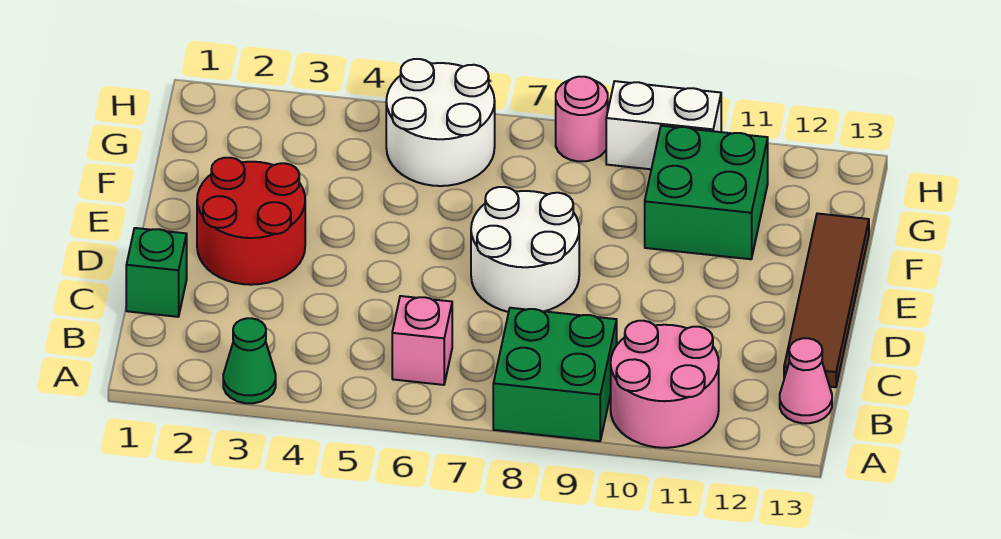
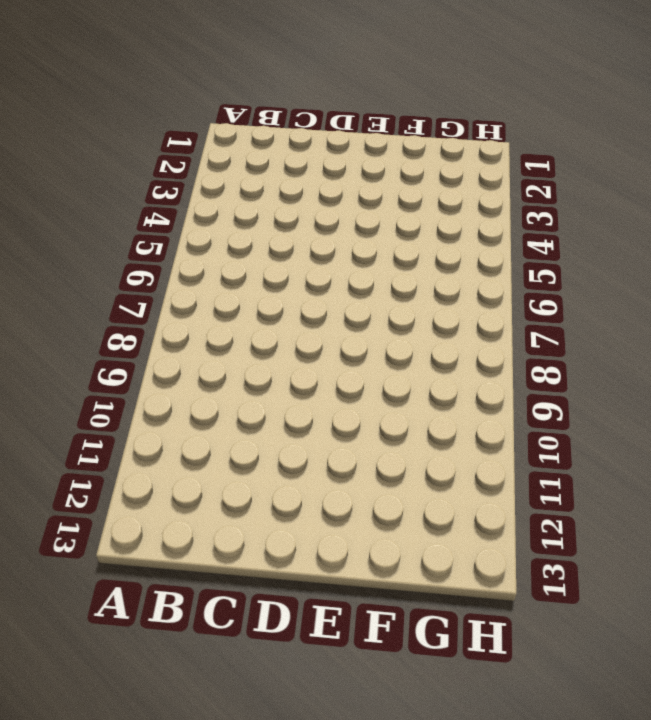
none -> green cone A3 level 1
none -> green brick A8:B9 level 1
none -> pink round brick A10:B11 level 1

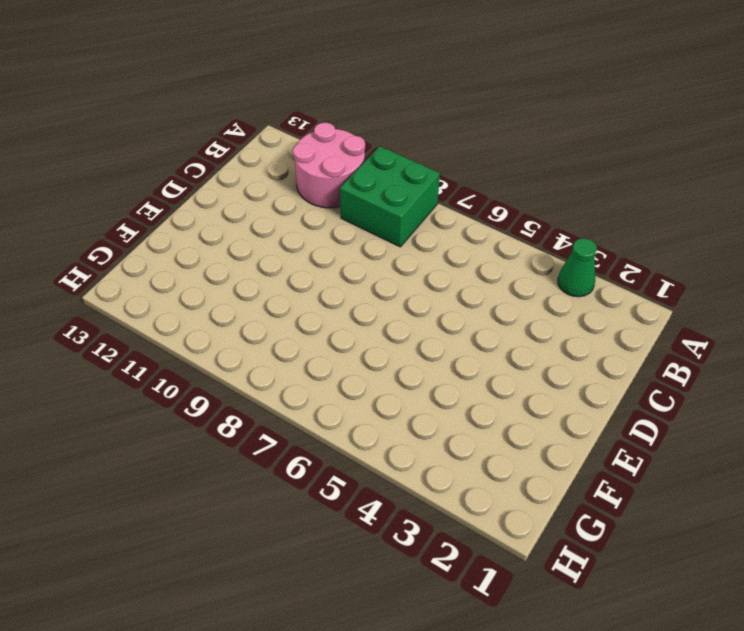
none -> pink brick B6 level 1
none -> pink cone B13 level 1
none -> green brick C1 level 1

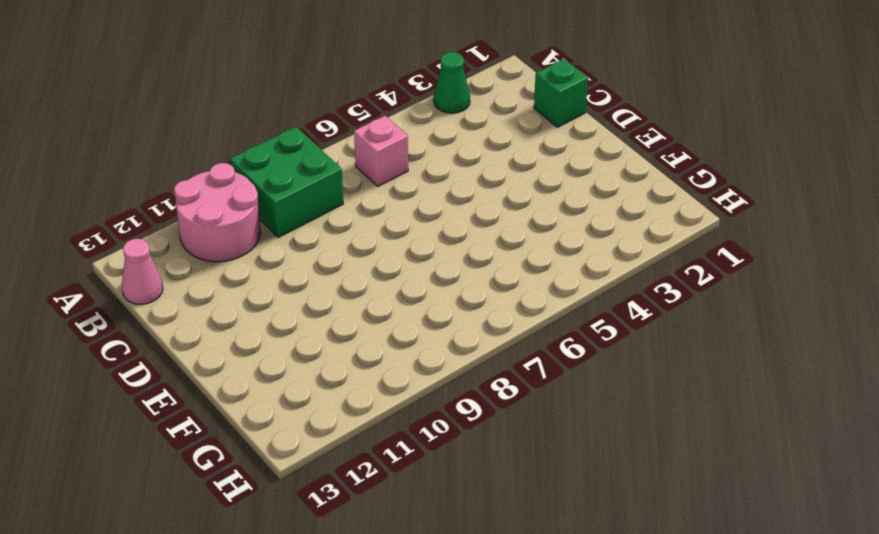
none -> brown tile C13:F13 level 1
none -> red round brick D2:E3 level 1
none -> white round brick D7:E8 level 1

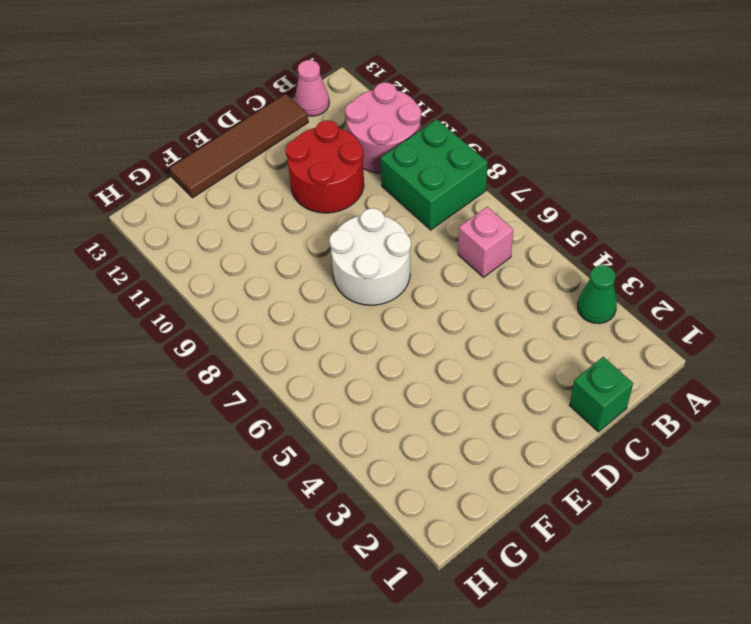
red round brick C10:D11 level 1 -> red round brick D2:E3 level 1
none -> green brick F10:G11 level 1
none -> white round brick G5:H6 level 1
none -> pink round brick H8 level 1

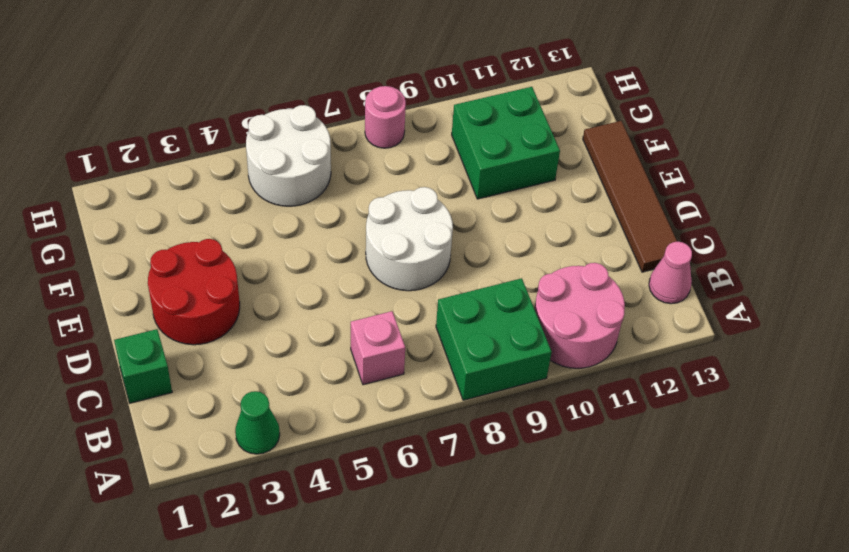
none -> white brick H9:H10 level 1

